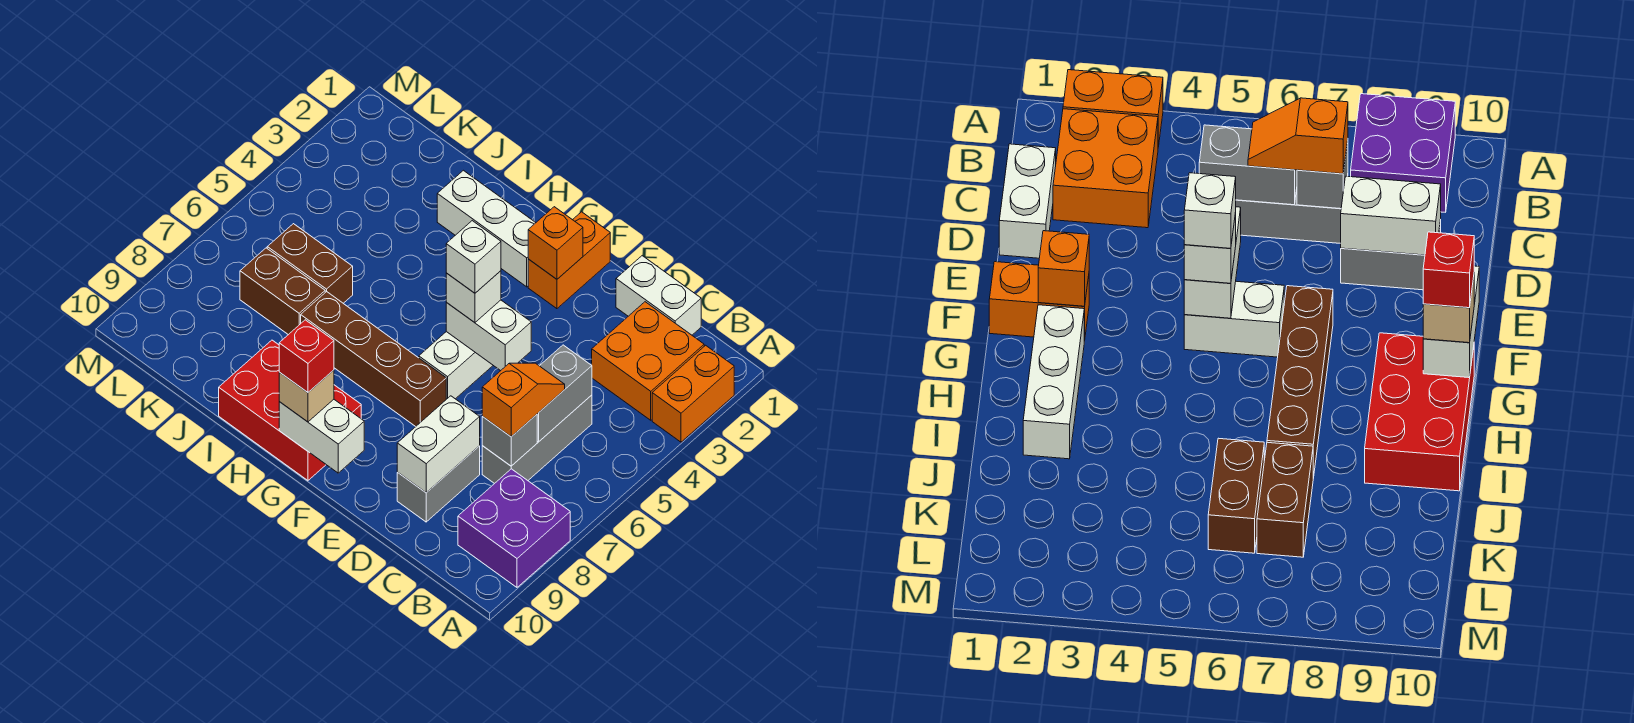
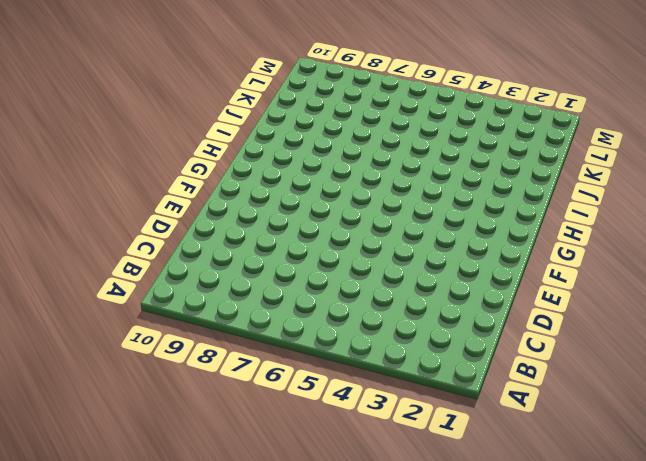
none -> orange brick A2:A3 level 1
none -> purple brick A8:B9 level 1
none -> orange brick B2:C3 level 1

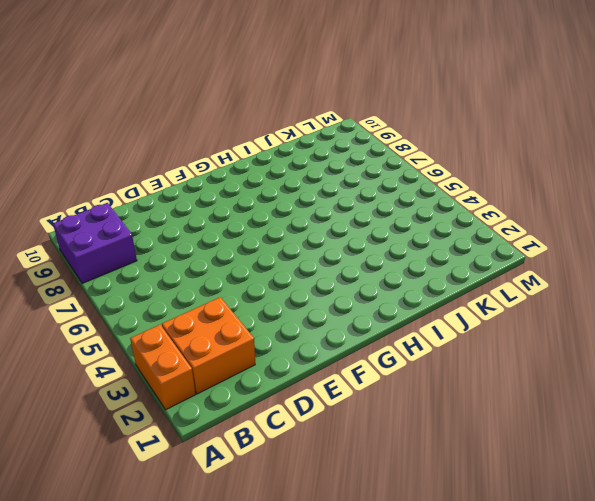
none -> white brick C1:D1 level 1
none -> grey brick C5:C7 level 1
none -> grey brick D8:D9 level 1

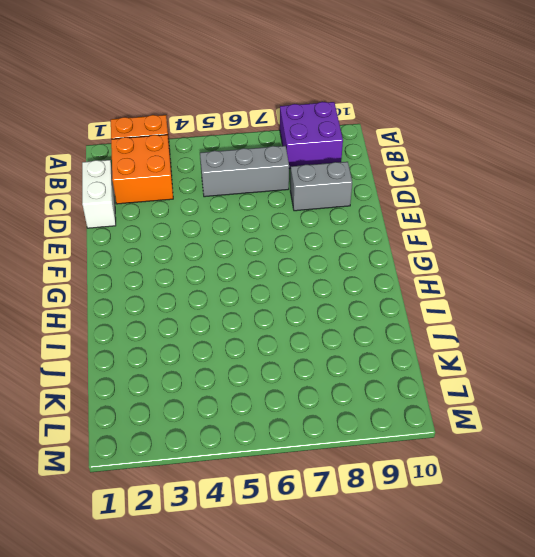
none -> orange brick F1:F2 level 1
none -> white brick F5:F6 level 1
none -> brown brick F7:I7 level 1

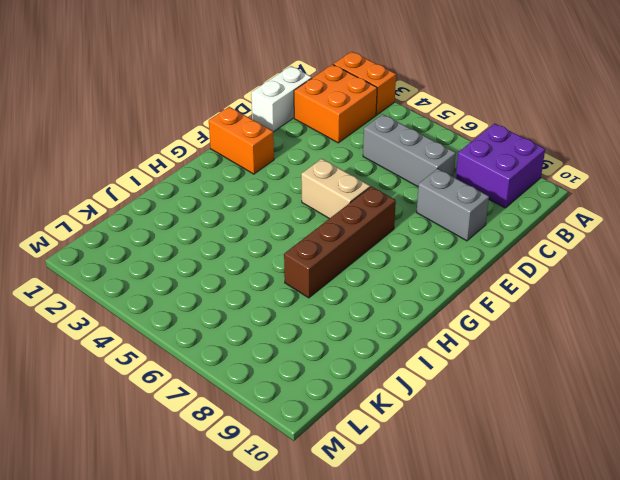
tan brick F5:F6 level 1 -> white brick F5:F6 level 1
none -> white brick G2:I2 level 1
none -> red brick G9:I10 level 1
none -> brown brick J6:K6 level 1

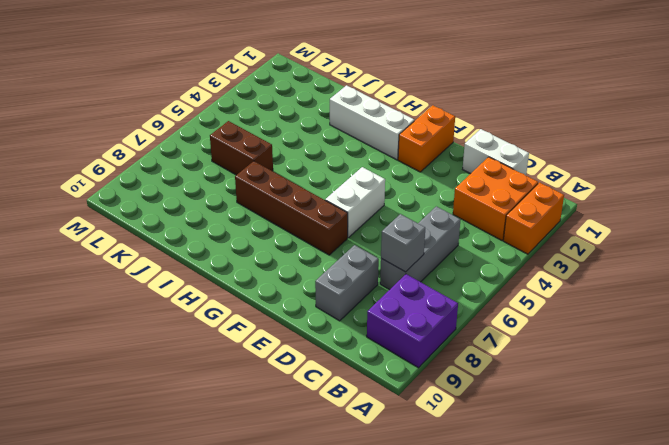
none -> red brick G9:I10 level 1
none -> brown brick J7:K7 level 1
none -> grey brick C5:C6 level 2

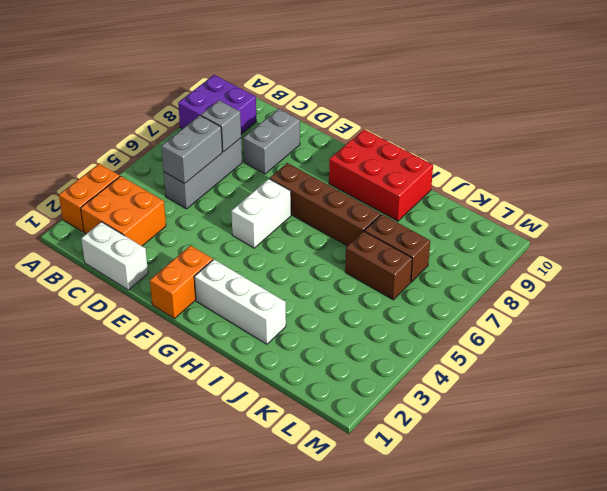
none -> white brick D8:D9 level 2
none -> white brick E5:F5 level 2
none -> orange brick F2 level 2

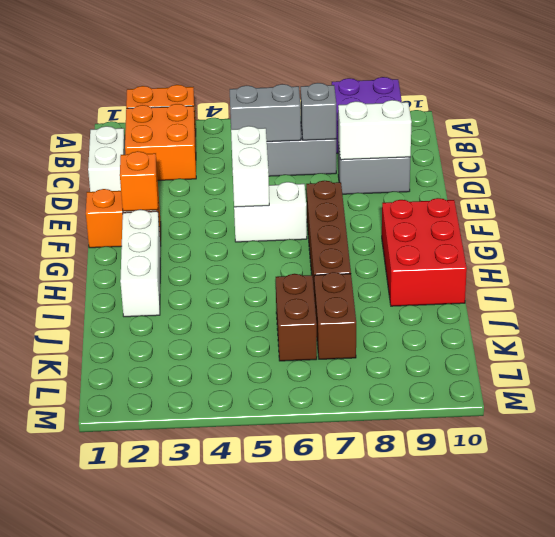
none -> white brick F10:G10 level 2
none -> orange slope C6:C7 level 3 top 7
none -> white brick F5 level 3

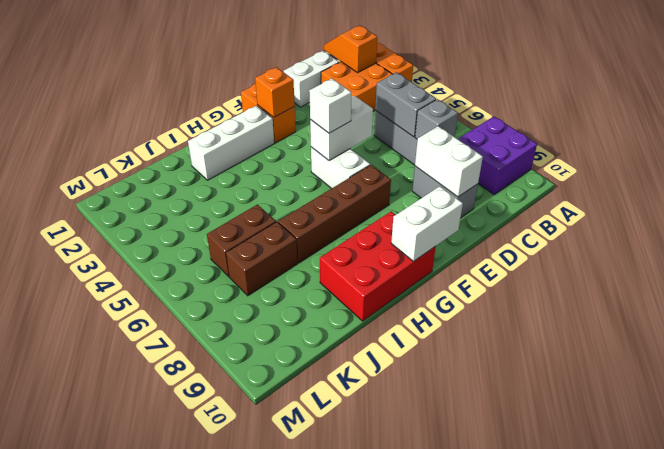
orange slope B1:B2 level 2 top 2 -> orange slope C6:C7 level 3 top 7
none -> tan brick G10 level 3
none -> white brick F5 level 4
none -> red brick G10 level 4

